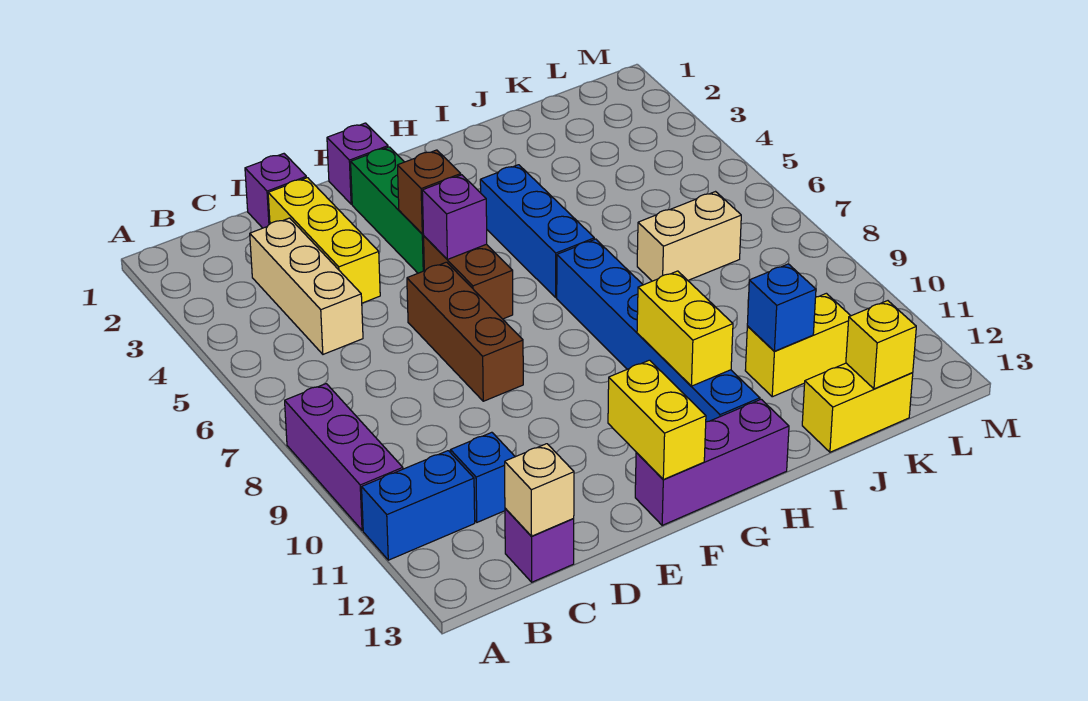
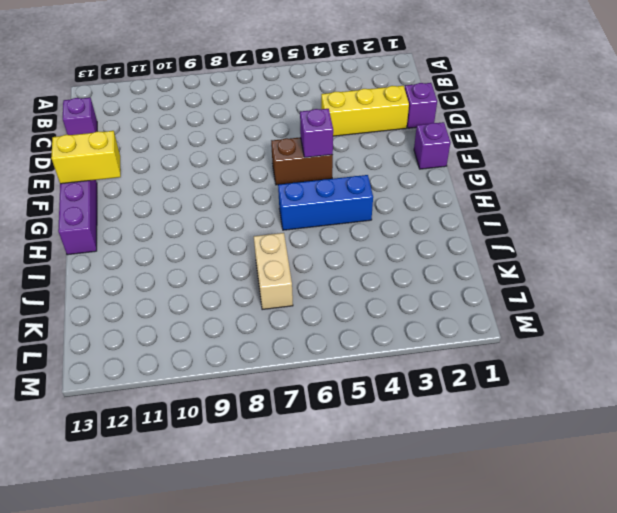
none -> purple brick A8:A10 level 1
none -> blue brick A11:B11 level 1
none -> tan brick C3:C5 level 1

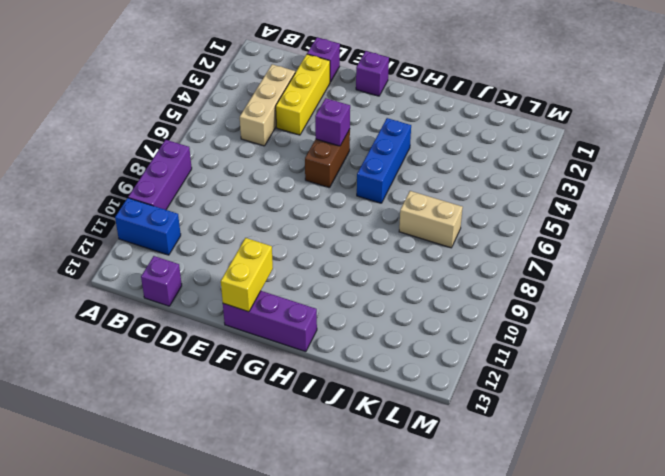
none -> blue brick C11 level 1
none -> brown brick E6:E8 level 1
none -> green brick F2:F4 level 1

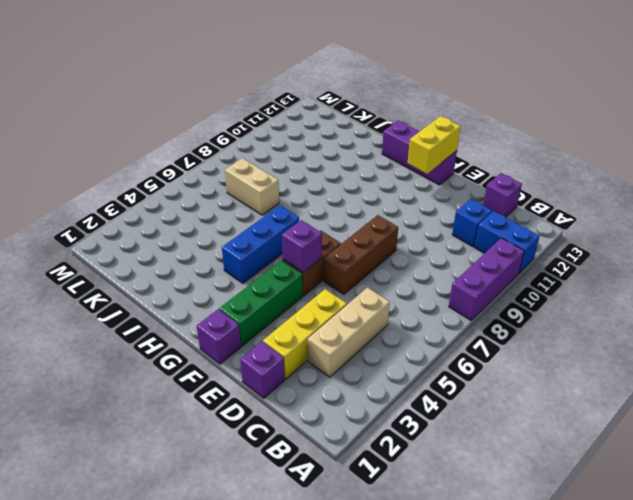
none -> blue brick H7:H12 level 1
none -> yellow brick J11:K11 level 1
none -> yellow brick J13:K13 level 1

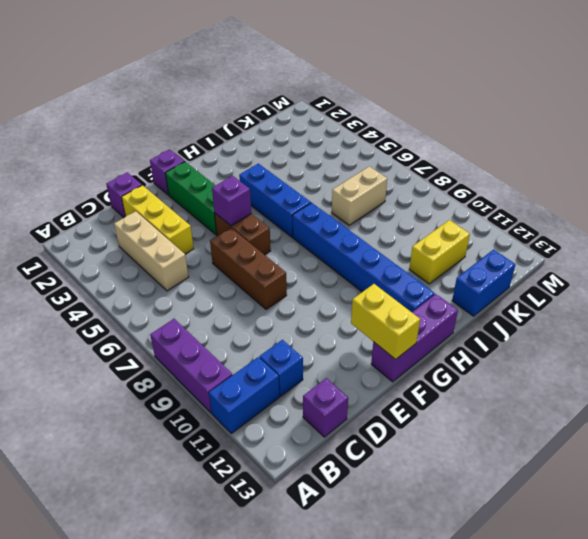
blue brick J13:K13 level 1 -> yellow brick J13:K13 level 1
none -> tan brick C13 level 2
none -> brown brick F4 level 2
none -> yellow brick H10:H11 level 2

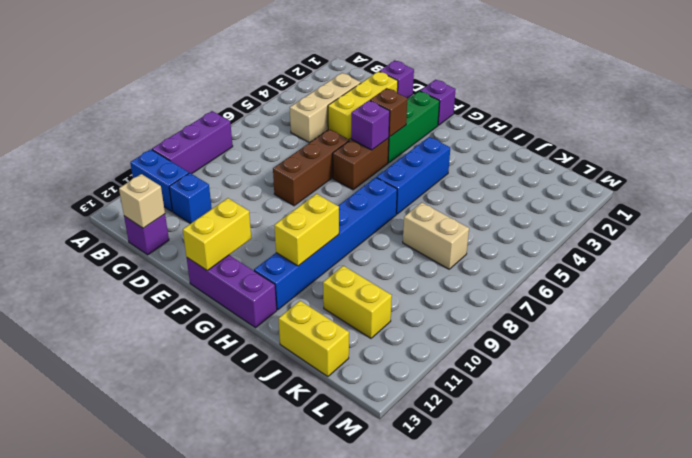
none -> blue brick J11 level 2
none -> yellow brick K13 level 2

